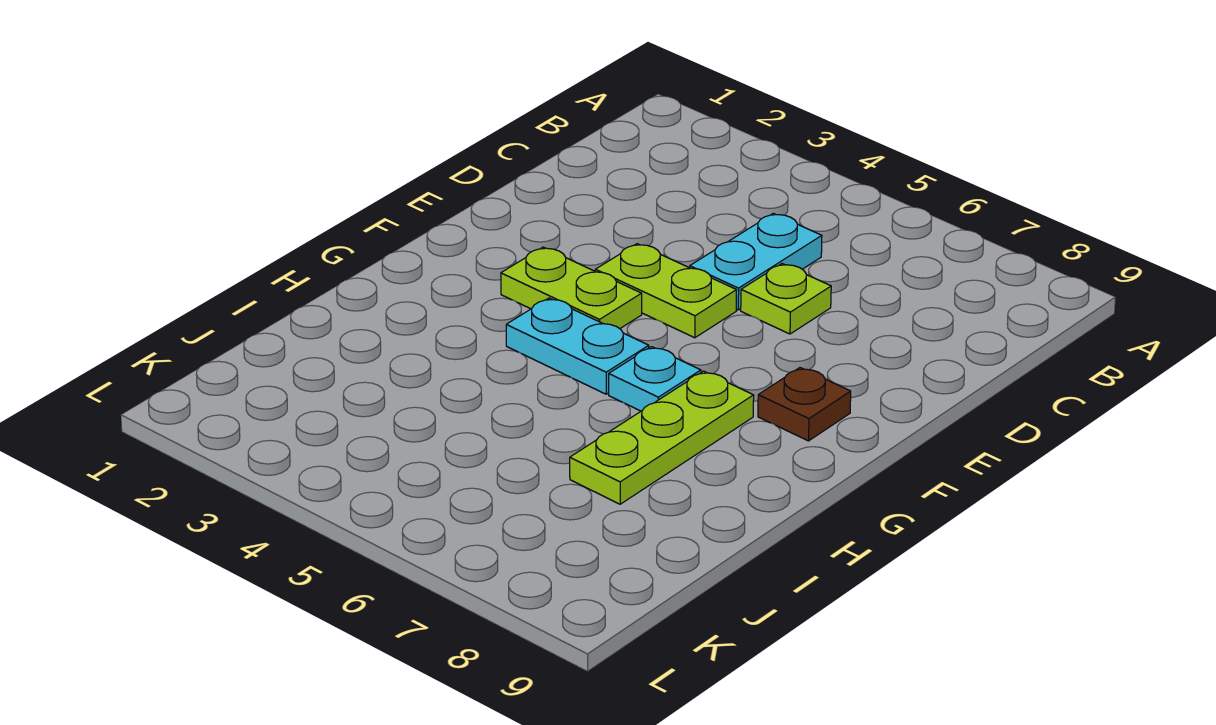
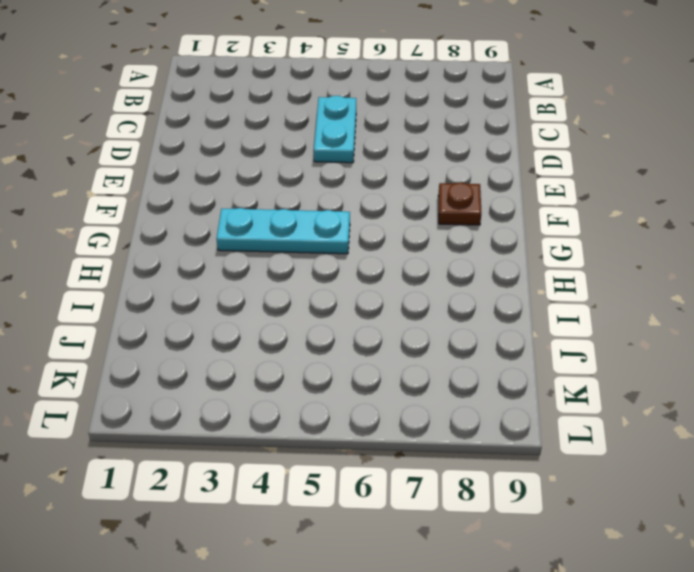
cyan plate G3:G5 level 1 -> cyan plate G4:G5 level 1
none -> lime plate D6 level 1
none -> lime plate E4:E5 level 1

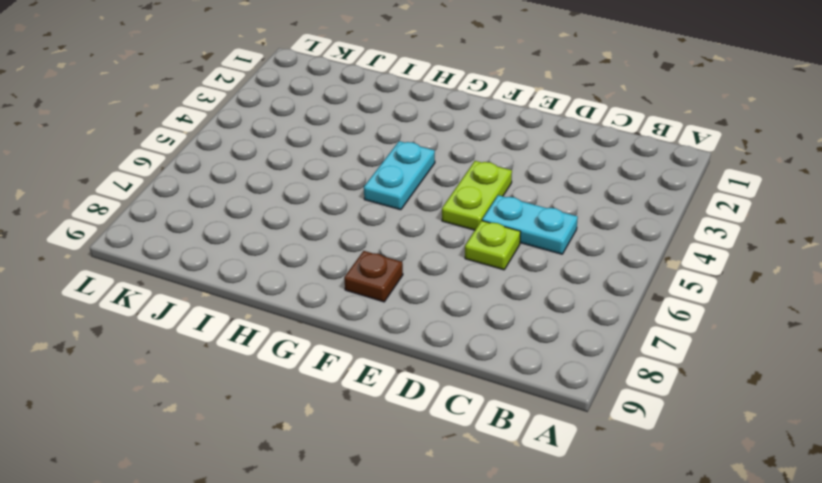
none -> lime plate F3:F4 level 1
none -> cyan plate G6 level 1

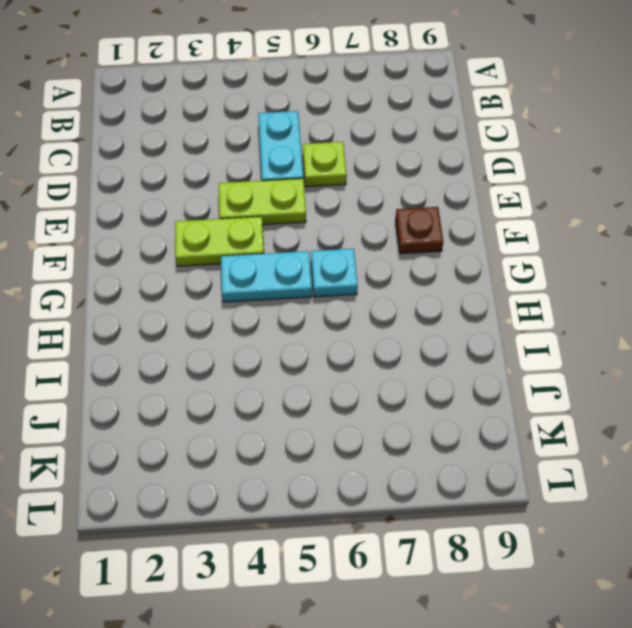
none -> lime plate G7:I7 level 1

